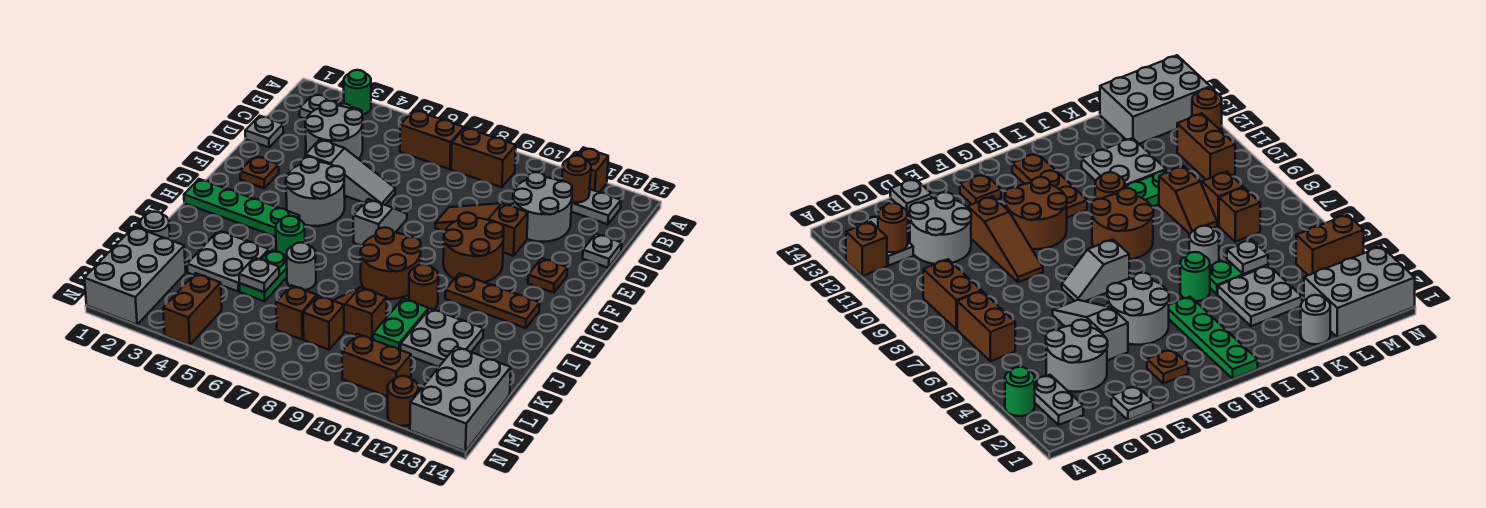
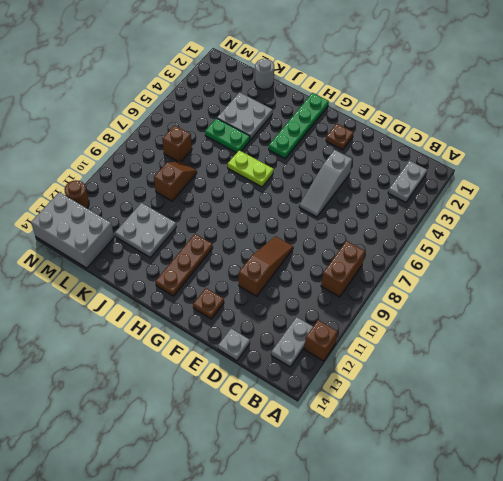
lime plate H6:I6 level 1 -> none
none -> green round brick A3 level 1
none -> brown brick B6:B7 level 1
none -> grey round brick C3:D4 level 1
none -> grey round brick C11:D12 level 1

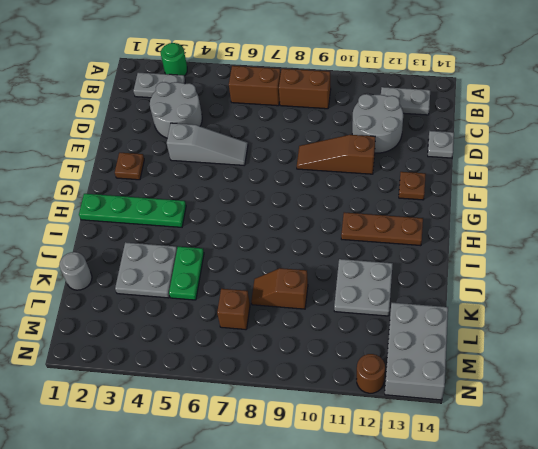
none -> brown brick A12 level 1
none -> grey plate D1 level 1
none -> grey round brick F4:G5 level 1
none -> grey slope F7:G7 level 1 top G

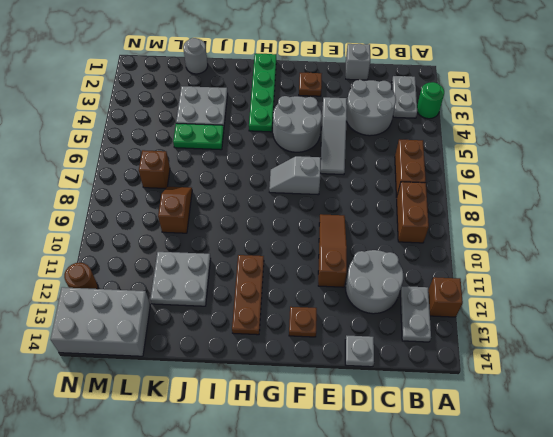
grey brick D1 level 1 -> grey plate D1 level 1
grey slope F7:G7 level 1 top F -> grey slope F7:G7 level 1 top G
none -> brown round brick F10:G11 level 1
none -> brown round brick H8:I9 level 1
none -> green round brick I5 level 1
none -> brown round brick I10 level 1

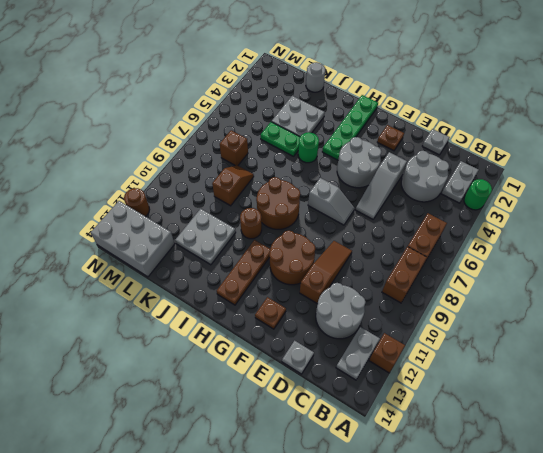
none -> grey round brick J6 level 1
none -> green plate J10:K10 level 1
none -> grey brick L1:N2 level 1
none -> brown brick L8 level 1

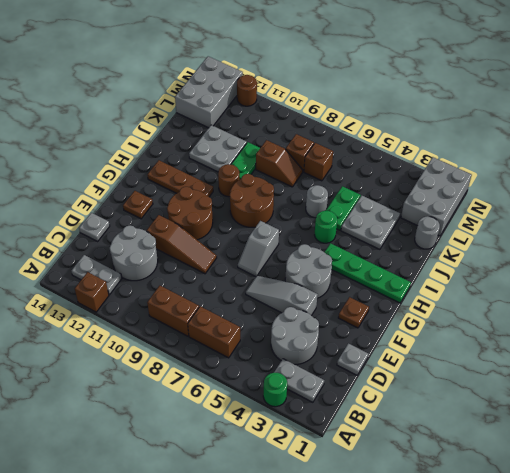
none -> brown brick M4:N4 level 1
none -> brown brick M10:M11 level 1
none -> brown round brick B12 level 2
none -> grey plate K5 level 2

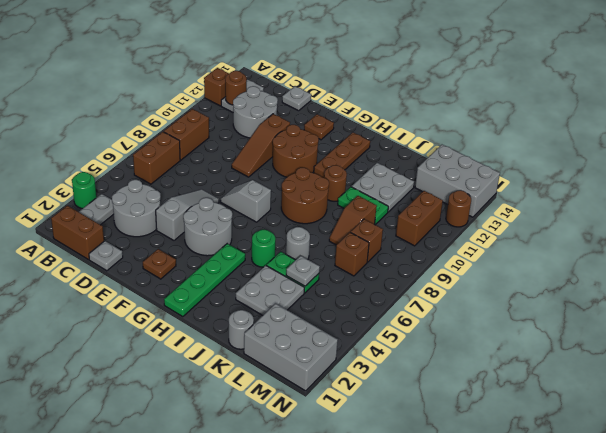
brown brick B1:C1 level 1 -> brown brick M4:N4 level 1

